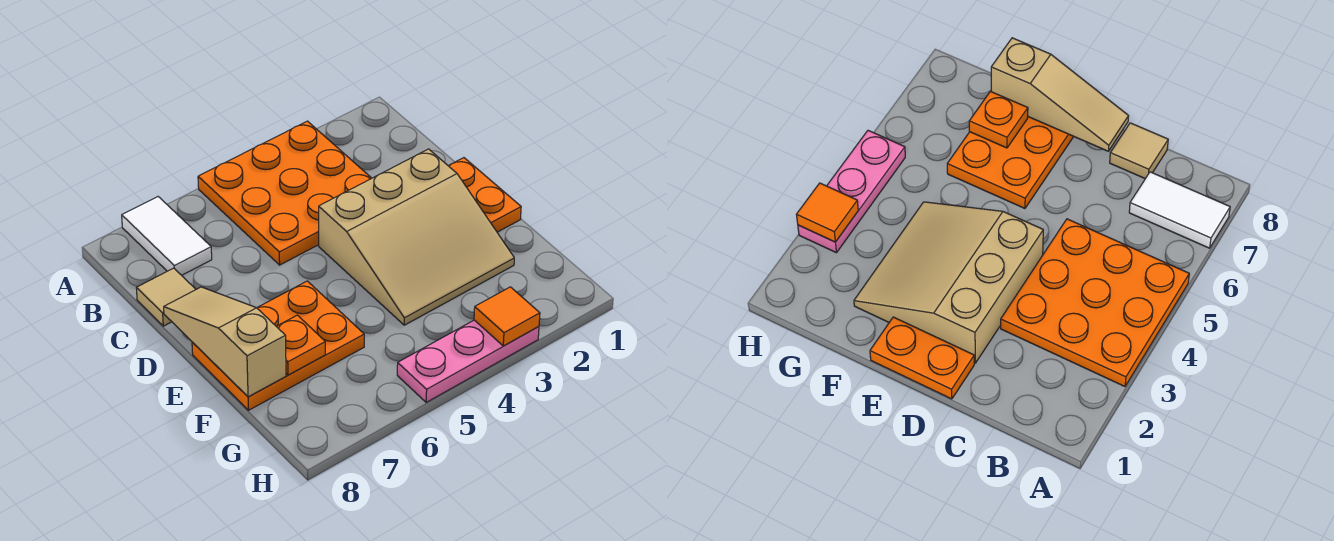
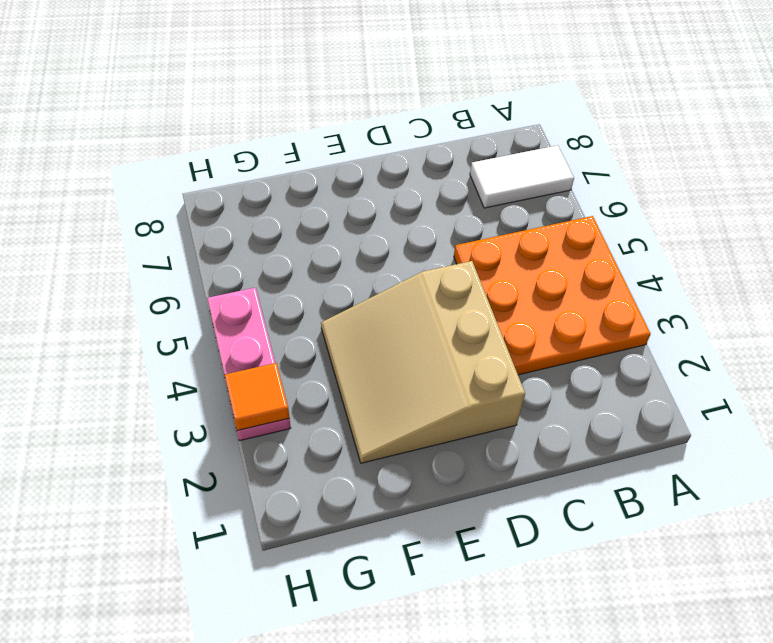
none -> tan tile C8 level 1
none -> orange plate D1:E1 level 1

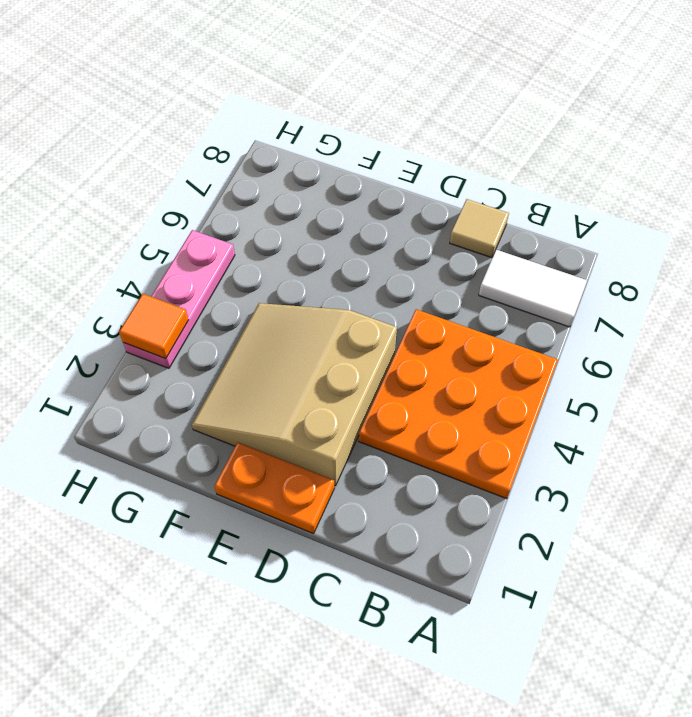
none -> orange plate E6:F8 level 1
none -> tan slope D8:F8 level 2 top F

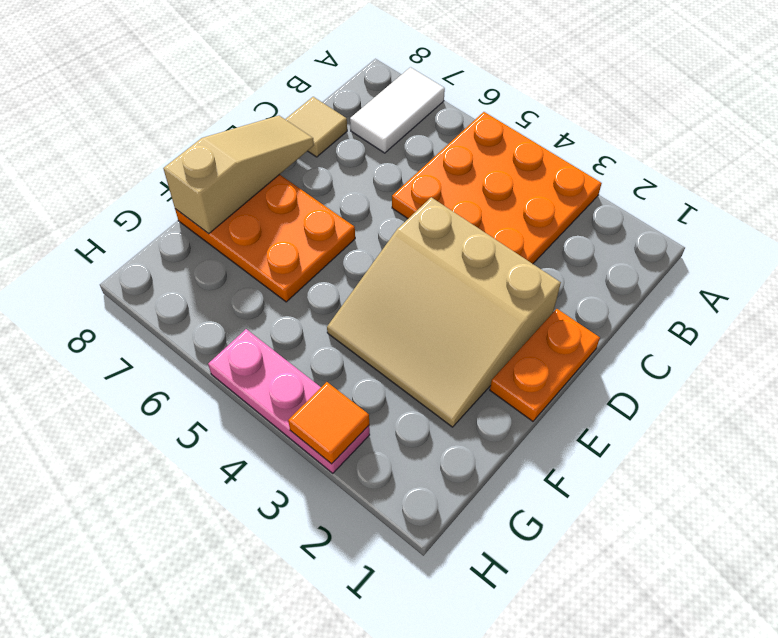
none -> orange plate F7 level 2

